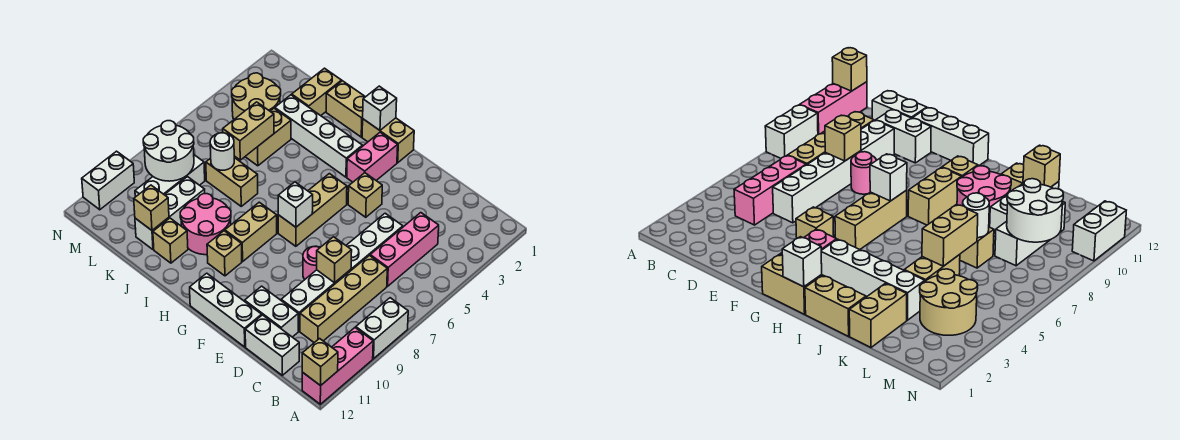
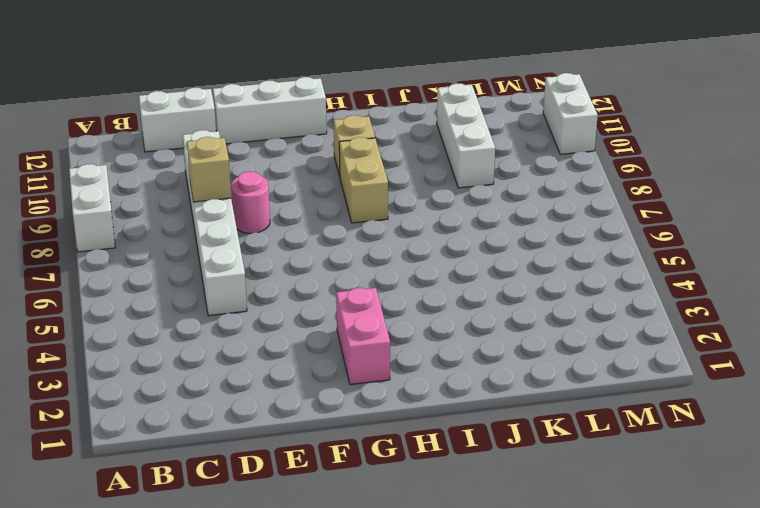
none -> pink brick A10:A12 level 1
none -> pink brick C4:C6 level 1
none -> tan brick C7:C10 level 1
none -> white brick D11:E11 level 1

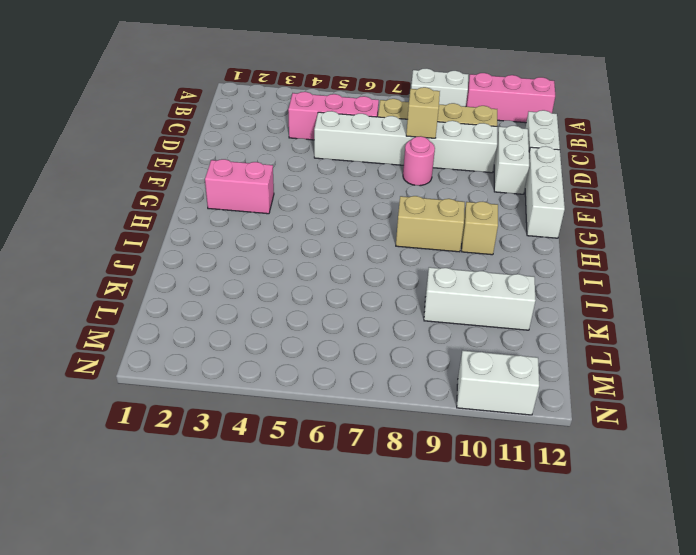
none -> tan brick F4 level 1
none -> tan brick G1:H1 level 1
none -> tan brick G5:G7 level 1
none -> white brick H3:K3 level 1

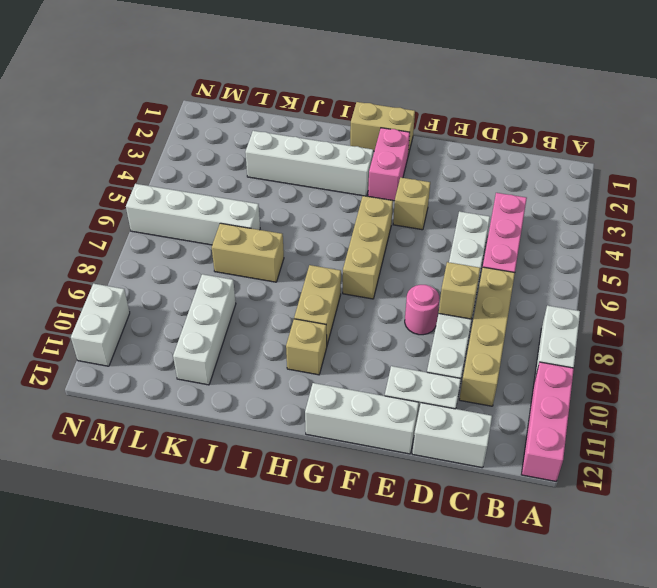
white brick K6:N6 level 1 -> none
none -> tan brick I1:J1 level 1
none -> pink round brick I9:J10 level 1
none -> tan brick J11 level 1
none -> tan brick K1:K2 level 1

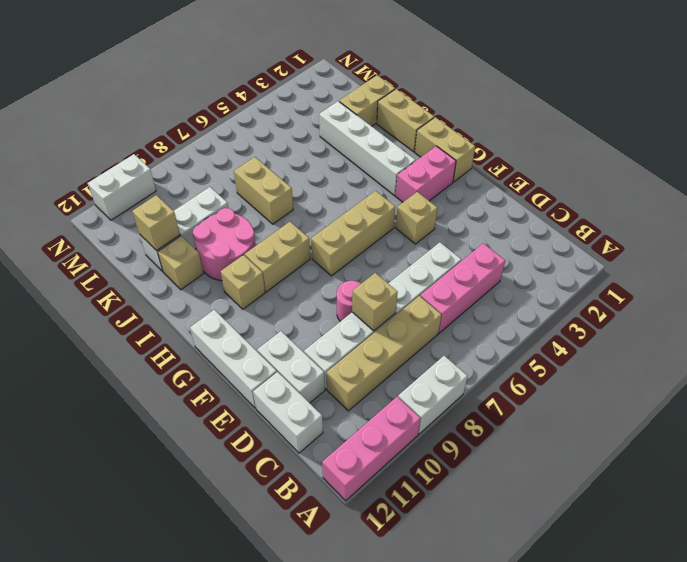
none -> tan brick K4:K5 level 1
none -> tan round brick L3:M4 level 1
none -> white brick L8:L10 level 1
none -> tan brick A12 level 2

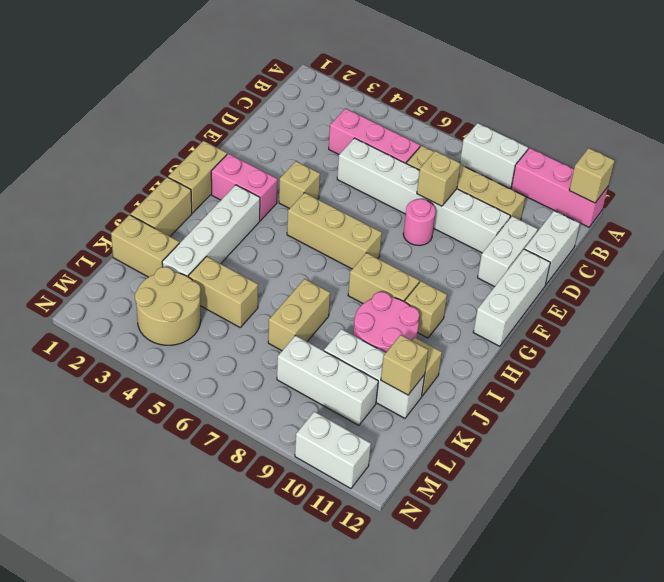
none -> white brick G7 level 2
none -> white brick H1 level 2
none -> tan brick K5:K6 level 2
none -> white round brick K7 level 2

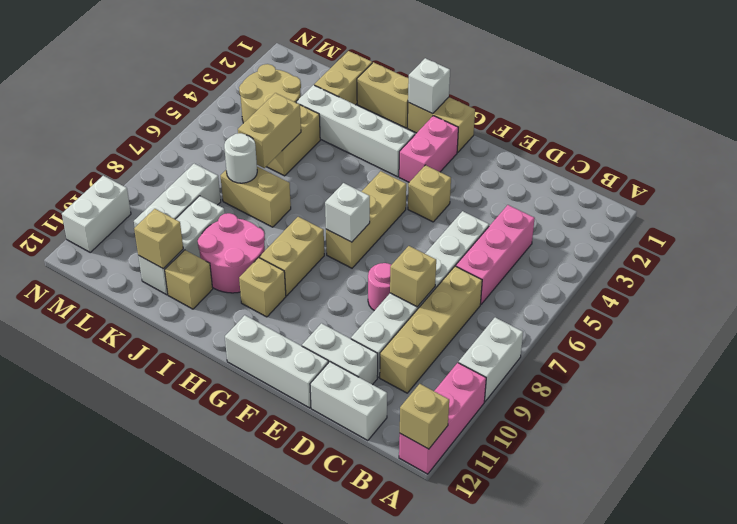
none -> white round brick L8:M9 level 2

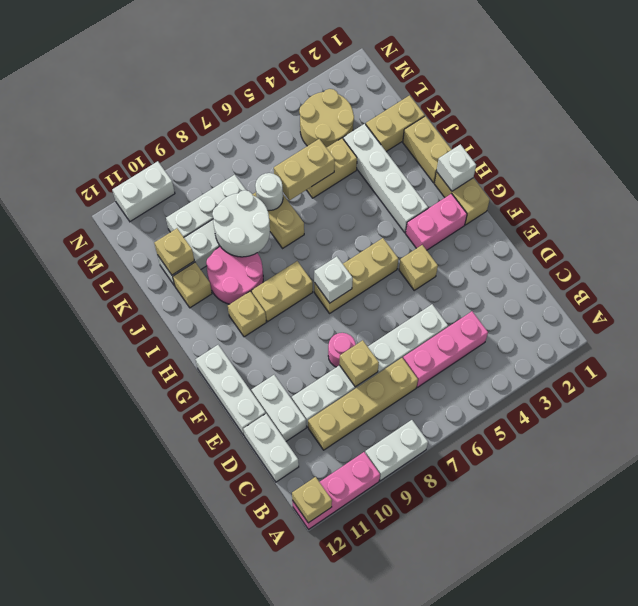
white round brick J8:K9 level 2 -> white round brick L8:M9 level 2

